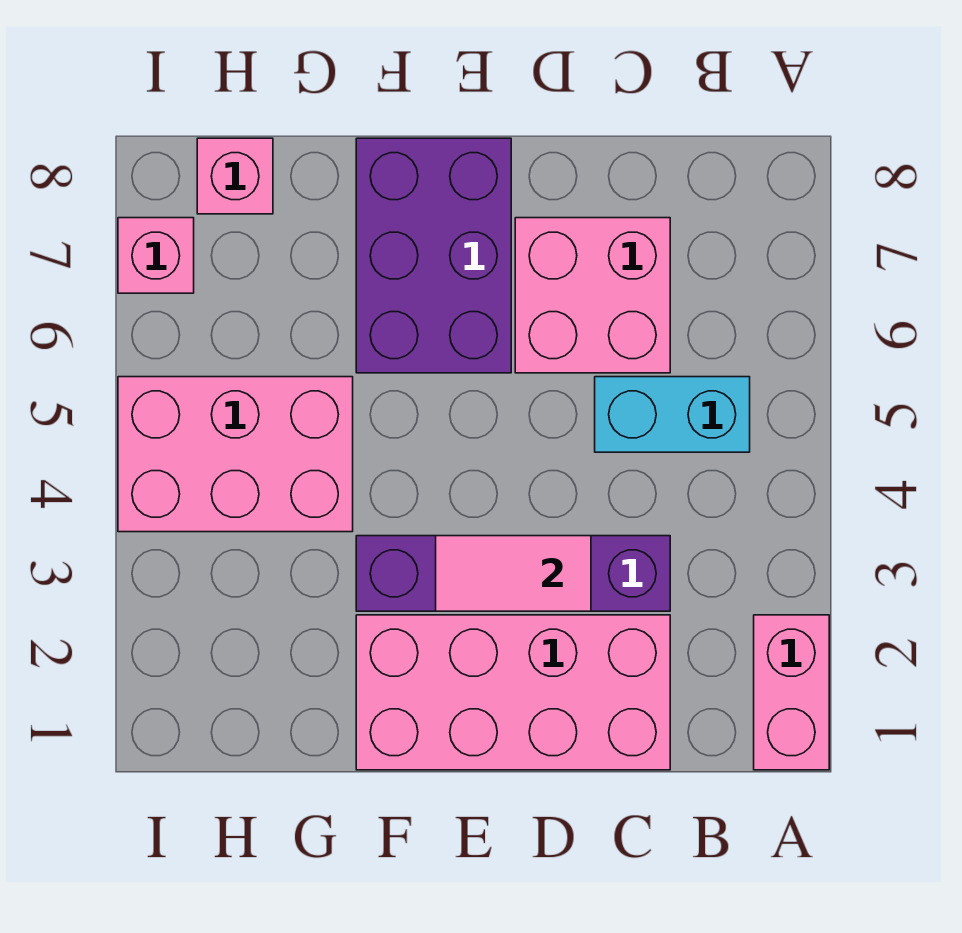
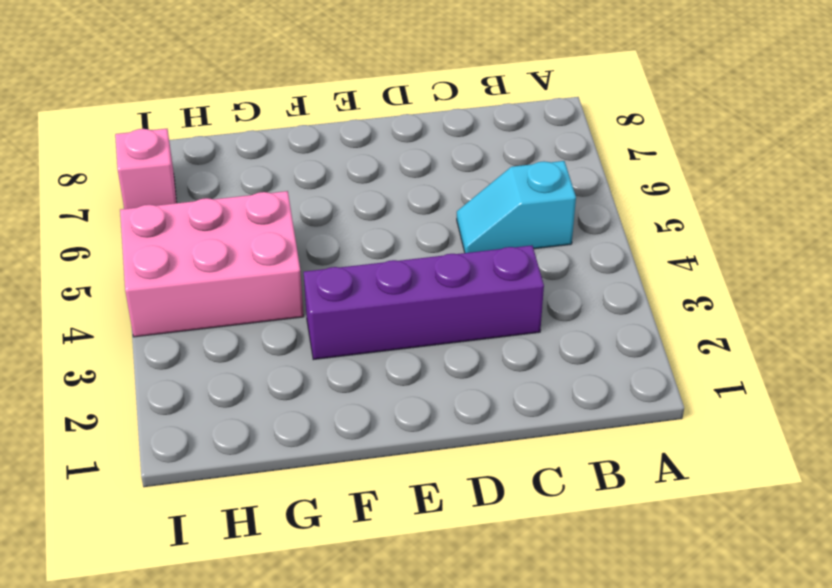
cyan slope B5:C5 level 1 top B -> cyan brick B5:C5 level 1
none -> pink brick A1:A2 level 1
none -> pink brick C1:F2 level 1

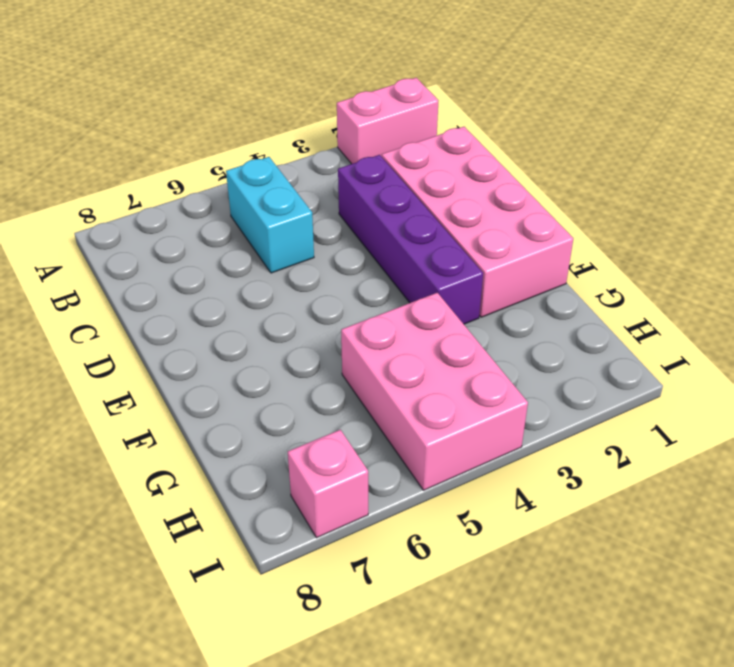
none -> pink brick C6:D7 level 1
none -> purple brick E6:F8 level 1

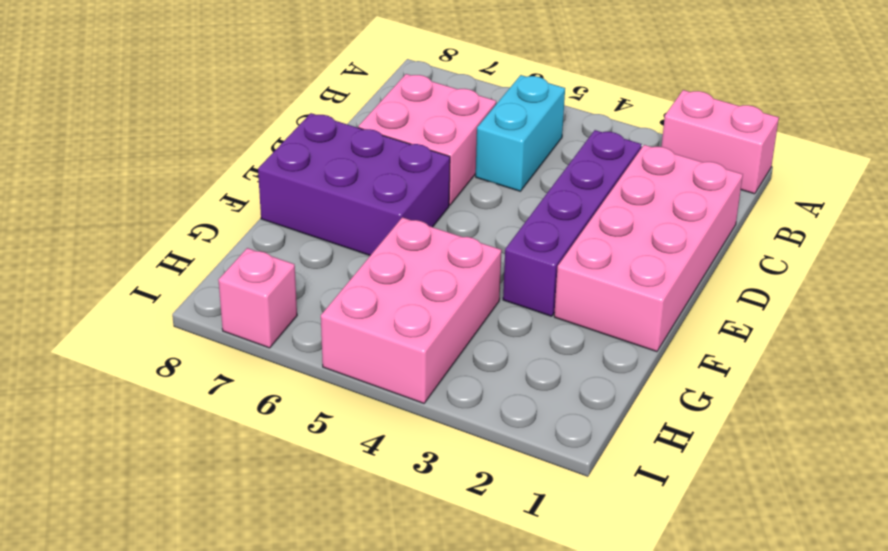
none -> pink brick H8 level 1
none -> pink tile D3:E3 level 2

